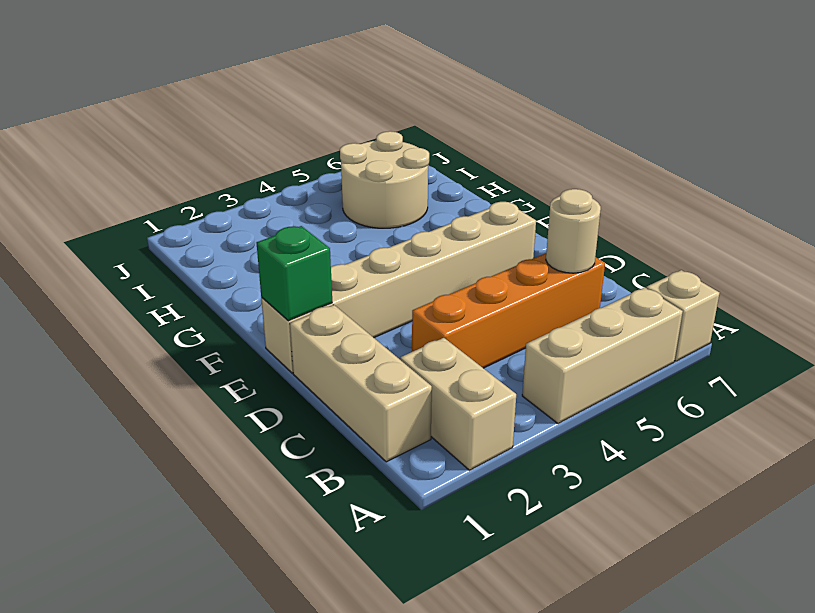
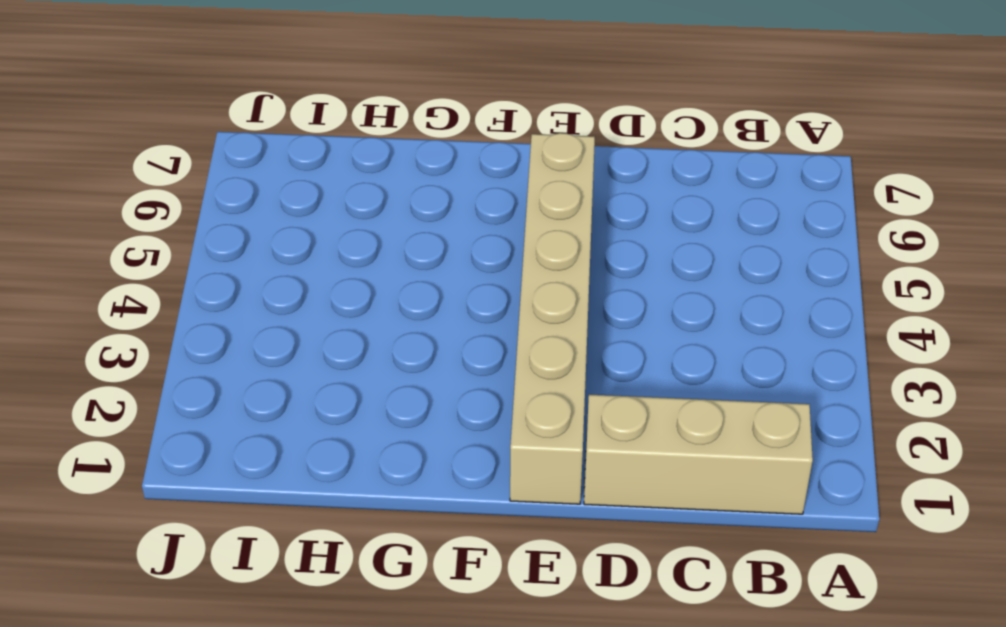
none -> tan brick A2:B2 level 1
none -> tan brick A4:A6 level 1

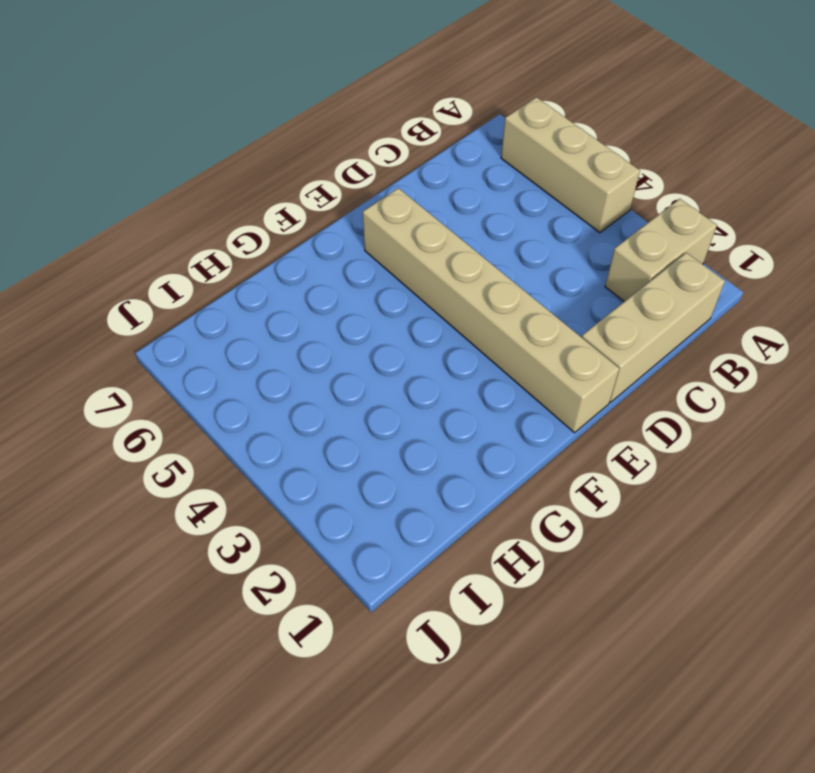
none -> tan brick A7 level 1
none -> orange brick C3:C6 level 1

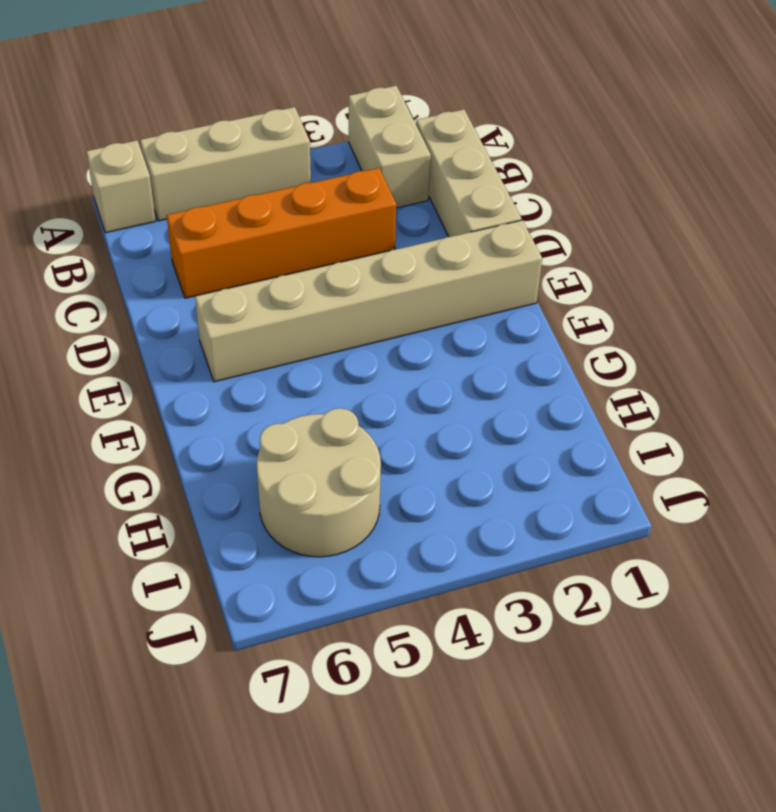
none -> tan round brick C6 level 2
none -> green brick E1 level 2

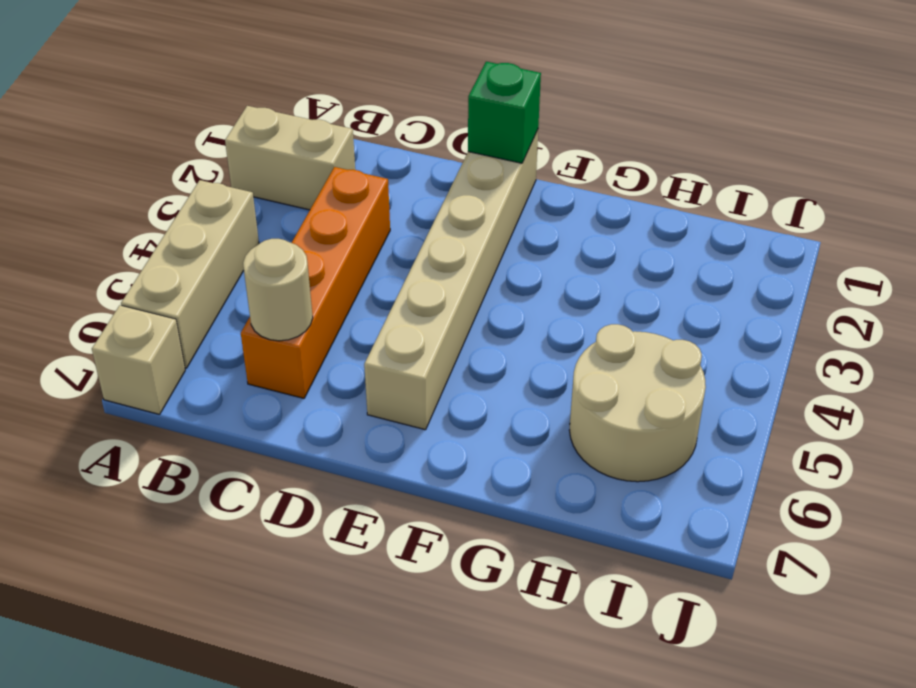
none -> tan brick B1:D1 level 1

